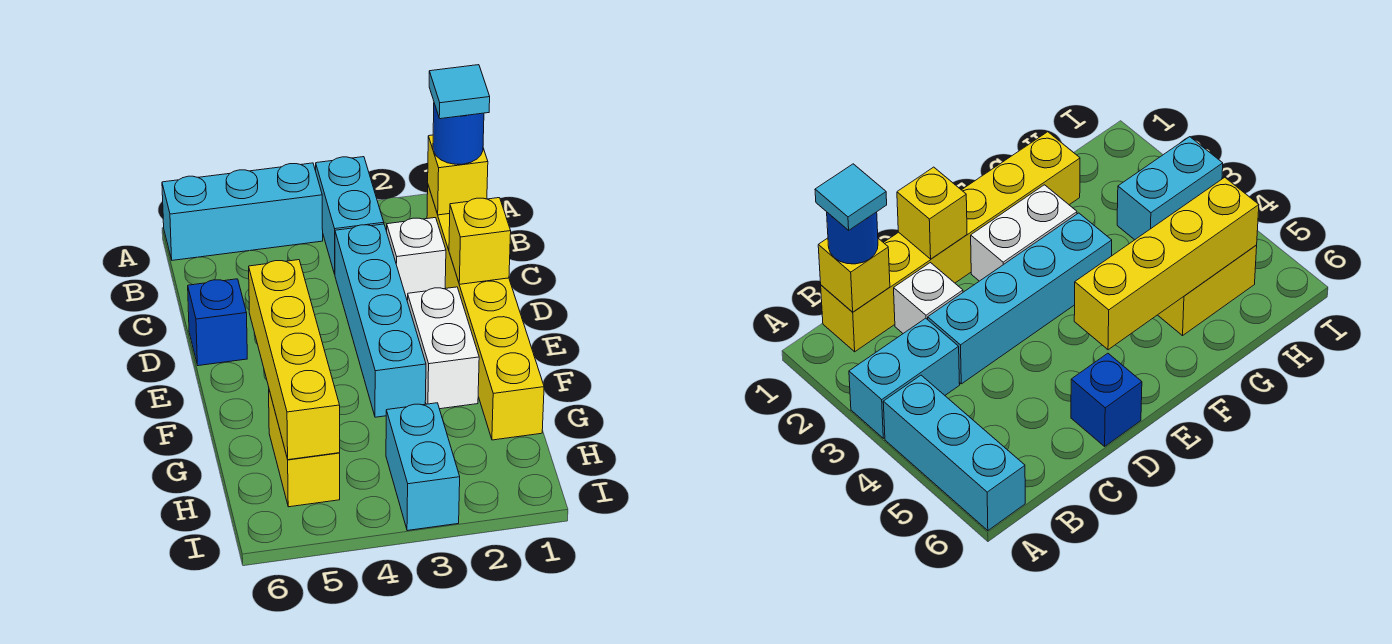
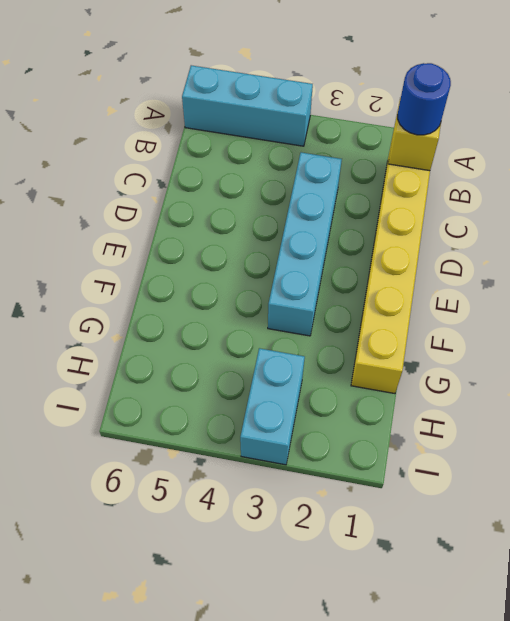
none -> cyan brick A3:B3 level 1
none -> white brick C2 level 1
none -> blue brick D6 level 1

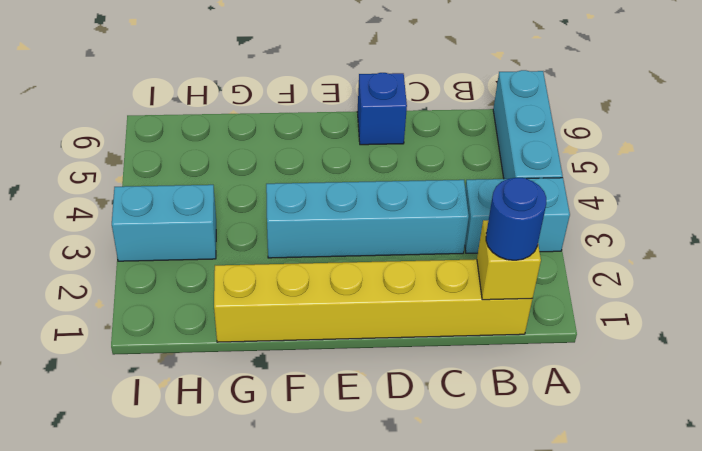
none -> white brick C2 level 1
none -> white brick E2:F2 level 1
none -> yellow brick G5:H5 level 1

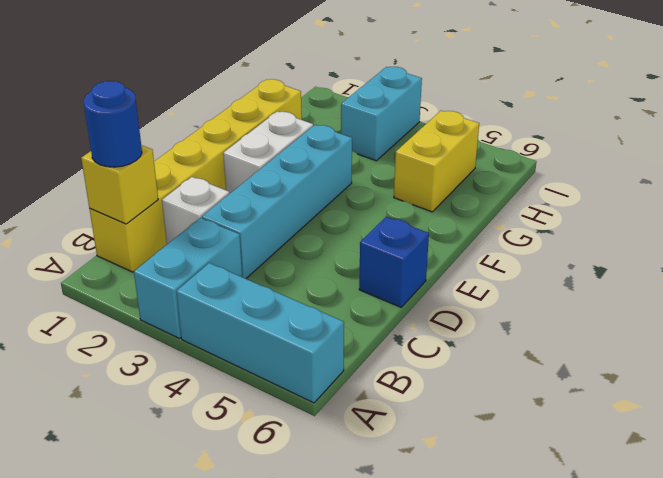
none -> yellow brick D1 level 2
none -> yellow brick E5:H5 level 2
none -> cyan tile B1 level 4

